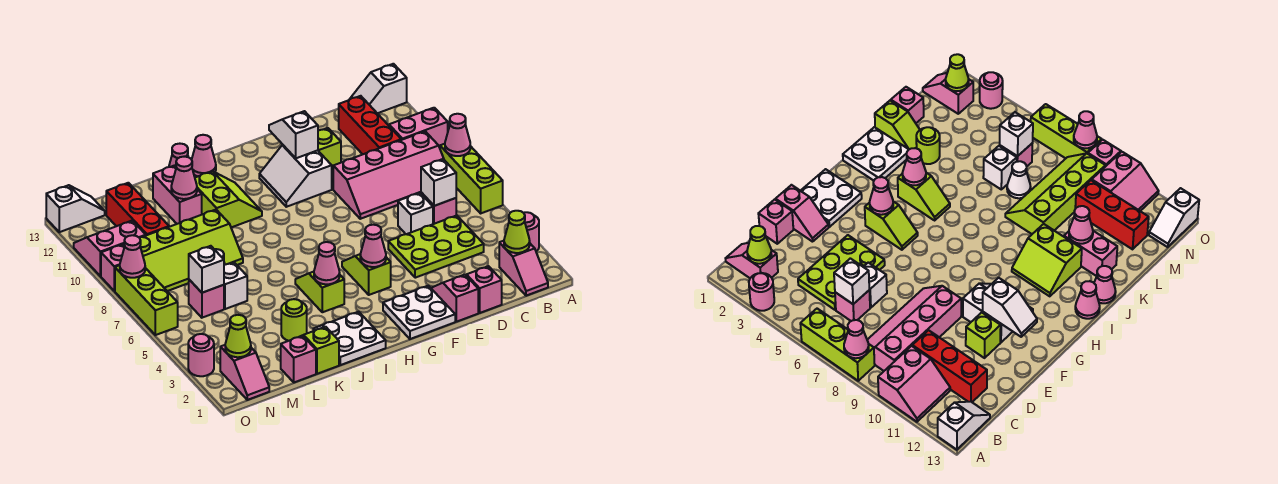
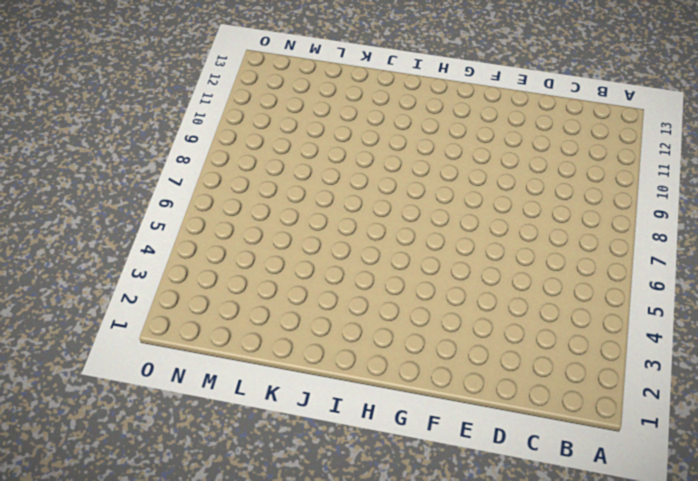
none -> pink round brick A3 level 1
none -> lime brick A6:A8 level 1
none -> pink slope A10:B11 level 1 top 10
none -> white slope A13:B13 level 1 top A

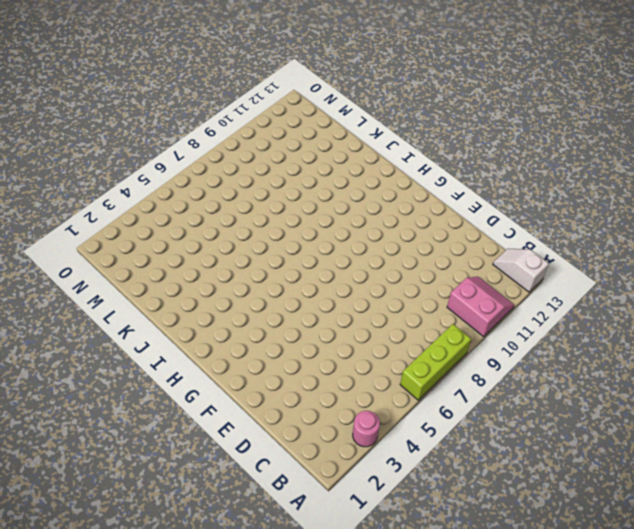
none -> pink slope B1:B2 level 1 top 2
none -> pink slope B8:E9 level 1 top 9
none -> lime plate C4:E5 level 1
none -> pink brick C6 level 1

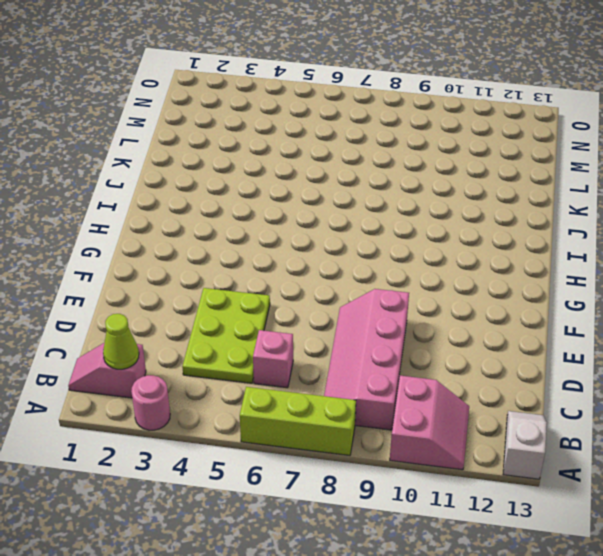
none -> red brick C10:C12 level 1
none -> pink brick D1 level 1
none -> white brick D6 level 1
none -> pink slope E1:E2 level 1 top 1

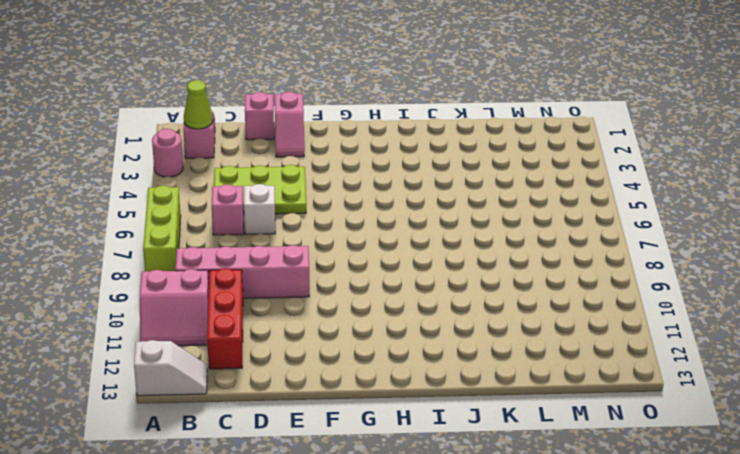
none -> lime brick E11 level 1
none -> white plate F1:G2 level 1
none -> white slope F10:G11 level 1 top F
none -> lime slope G4:G5 level 1 top 4

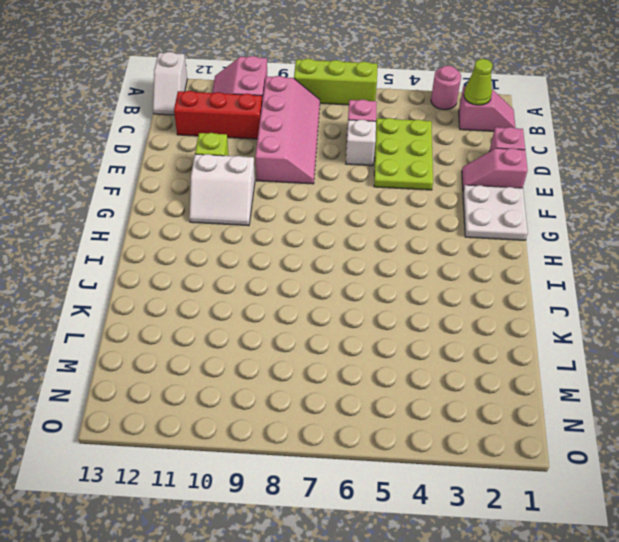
none -> lime slope G4:G5 level 1 top 4
none -> white plate I1:J2 level 1
none -> lime slope I4:I5 level 1 top 4
none -> lime slope I10:J11 level 1 top J

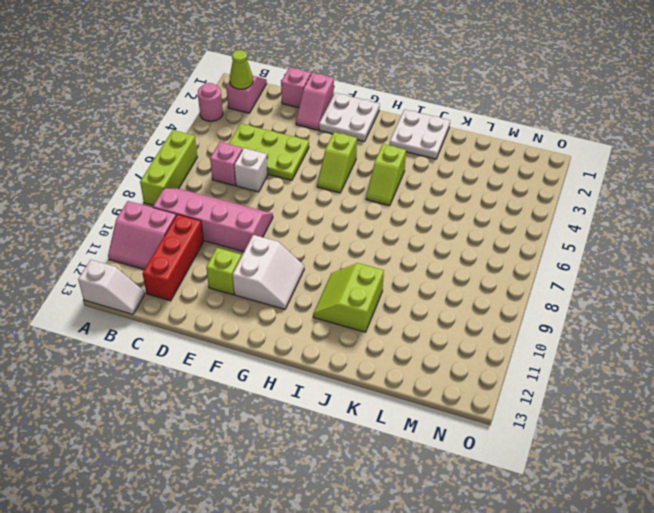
none -> pink cone I13 level 1
none -> pink cone J13 level 1
none -> lime slope K1:K2 level 1 top 1
none -> lime round brick K3 level 1

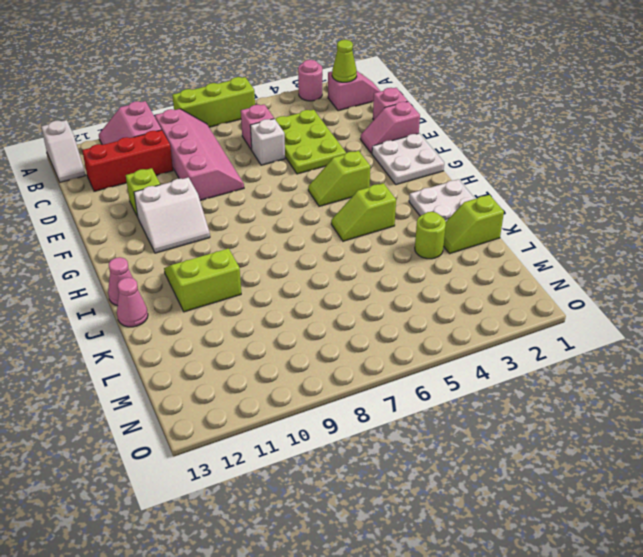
none -> lime slope K8:N9 level 1 top 9
none -> pink brick K11:K12 level 1
none -> pink brick L1 level 1
none -> white brick L6 level 1

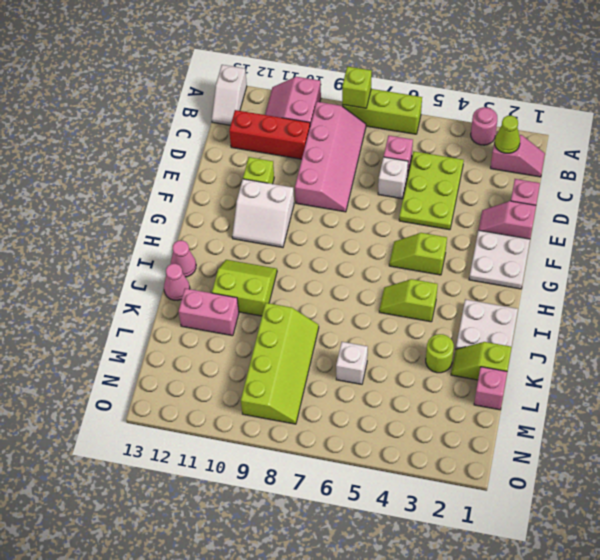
lime brick A8 level 2 -> pink cone A8 level 2
none -> white cone L7 level 1
none -> pink brick M6 level 1
none -> red brick M10:M12 level 1
none -> pink slope N1:N2 level 1 top 2

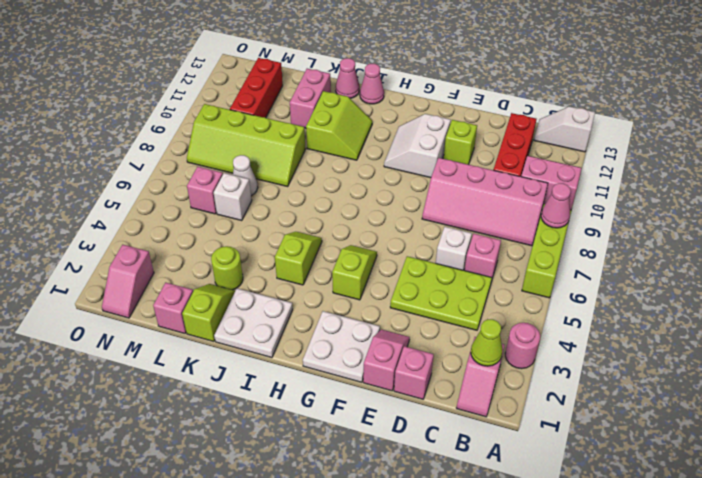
none -> pink slope N10:O11 level 1 top 10
none -> white slope N13:O13 level 1 top O
none -> pink round brick O3 level 1
none -> lime brick O6:O8 level 1

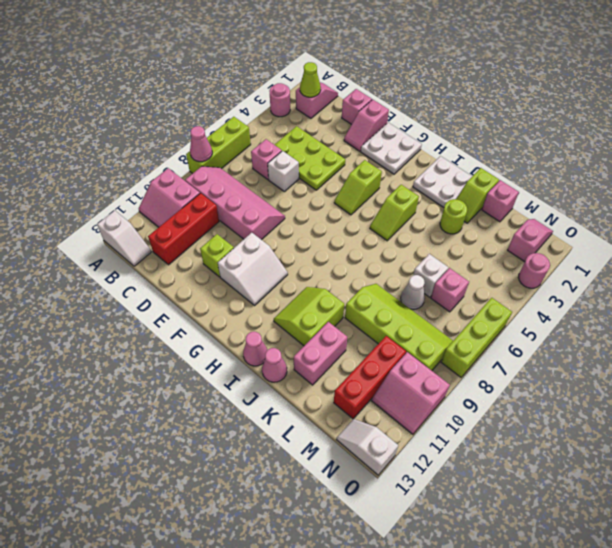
none -> pink brick O9 level 1
none -> white brick C6 level 2
none -> white slope F11:F12 level 2 top 11
none -> pink cone G4 level 2

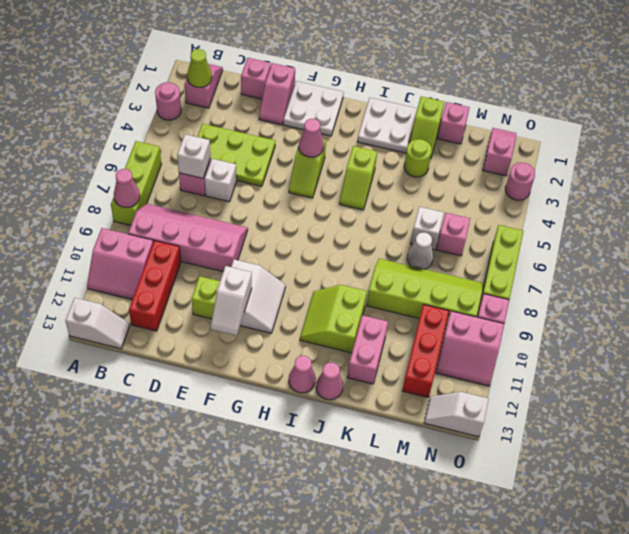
none -> pink cone I4 level 2
none -> pink cone K11 level 2
none -> white brick M6 level 2
none -> lime cone N2 level 2

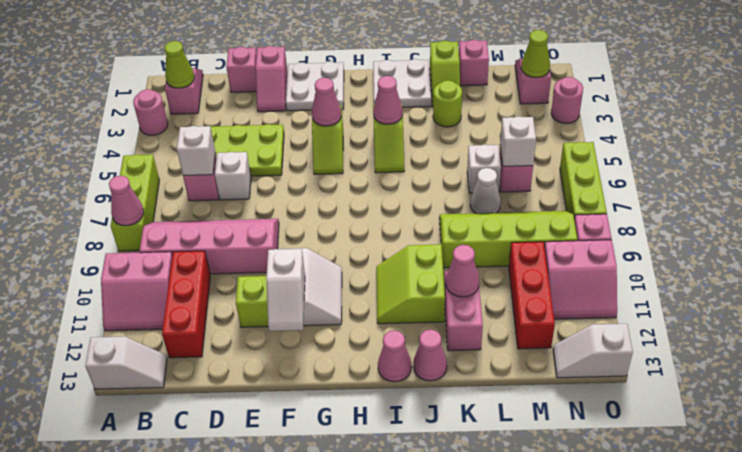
none -> pink cone O8 level 2

